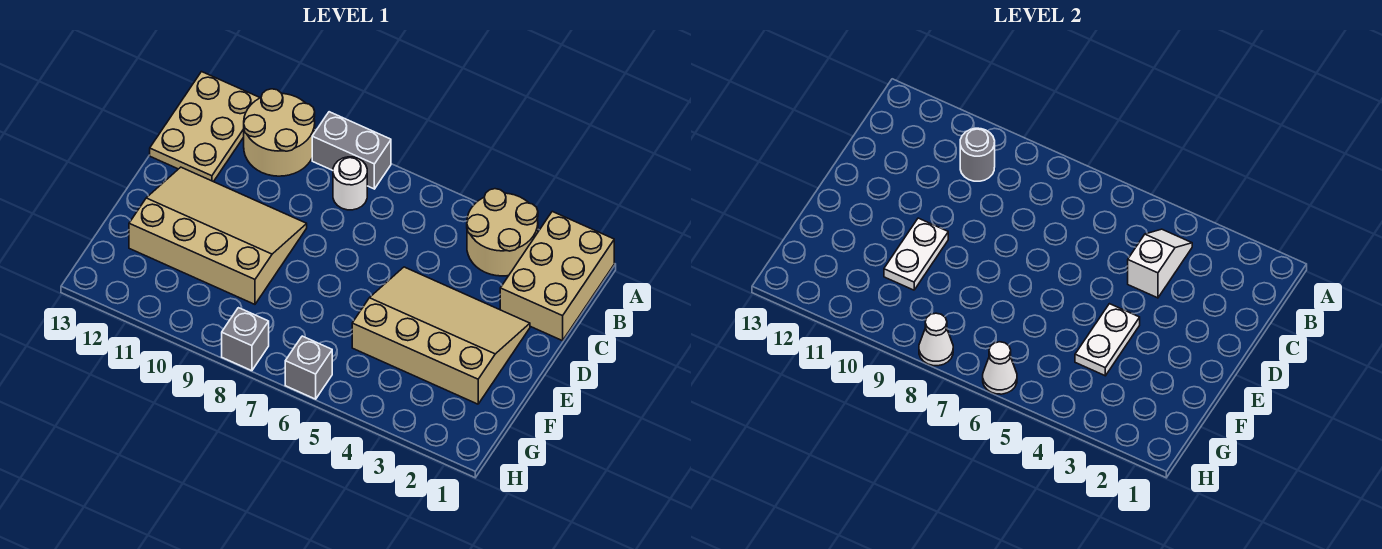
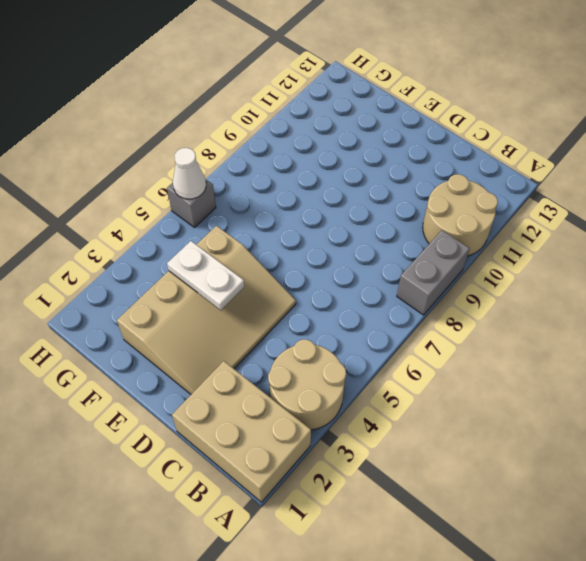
none -> tan plate A12:C13 level 1
none -> white round brick B8 level 1
none -> tan slope D9:F12 level 1 top F

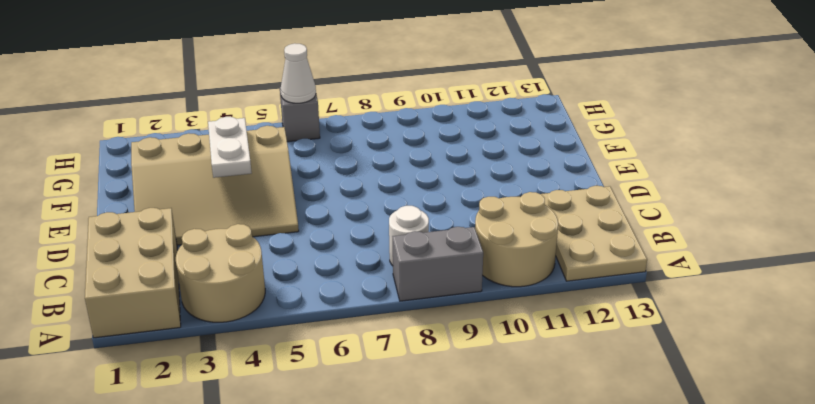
none -> tan slope D9:F12 level 1 top F
none -> grey brick H8 level 1
none -> white slope B4:C4 level 2 top C

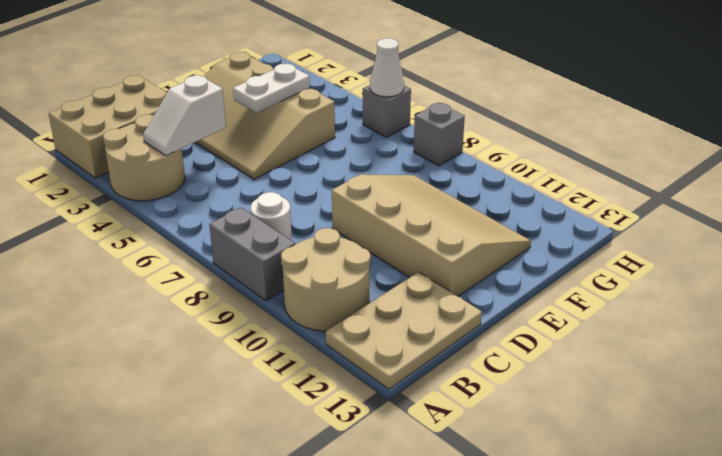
tan slope D9:F12 level 1 top D -> tan slope D9:F12 level 1 top F
none -> grey round brick B10 level 2
none -> white plate E10:F10 level 2
none -> white cone H8 level 2

